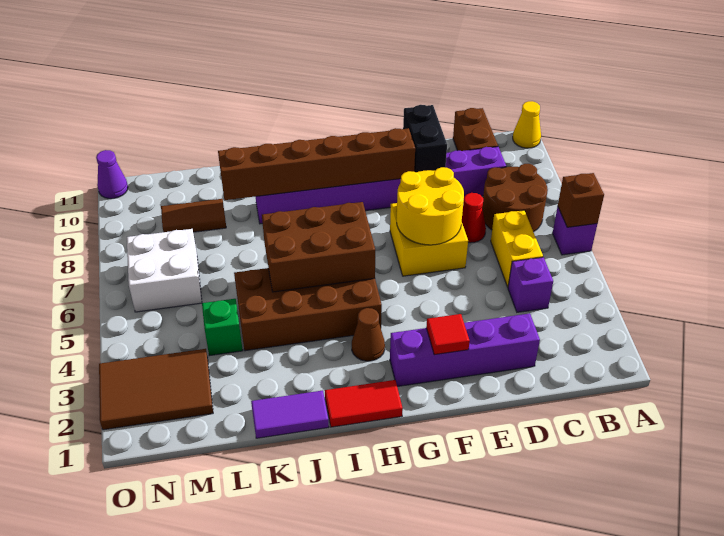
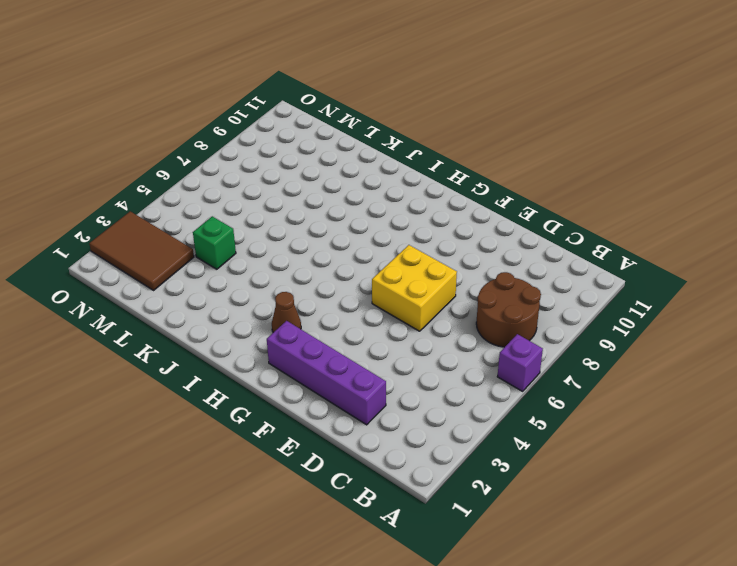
none -> yellow cone A11 level 1
none -> purple brick C4 level 1
none -> yellow brick C5:C6 level 1

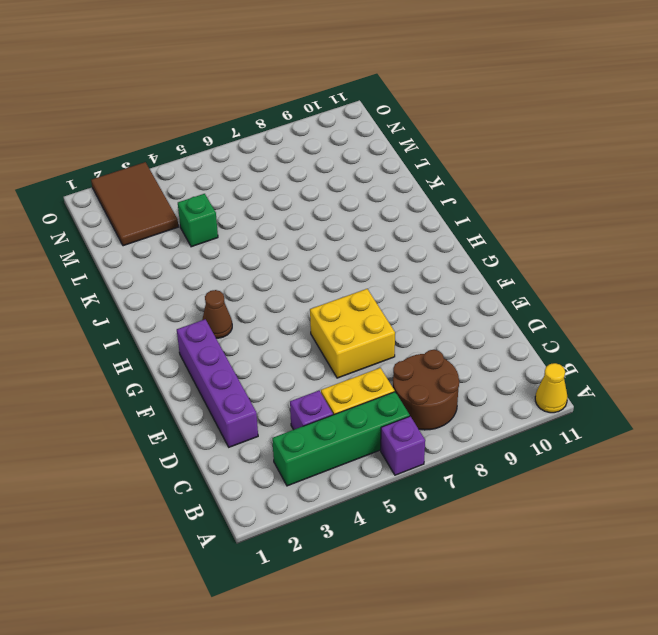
green brick B3:B6 level 1 -> none
none -> purple brick C9:J9 level 1
none -> brown brick C10:C11 level 1
none -> red cone D7 level 1

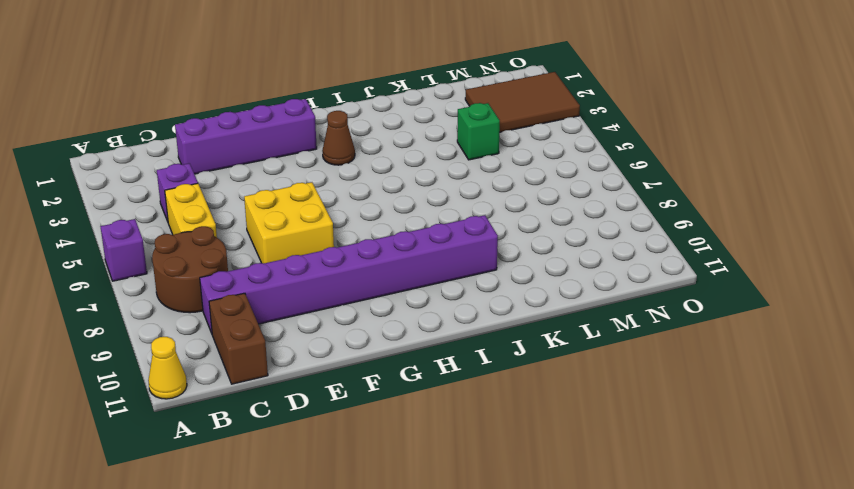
none -> red cone D7 level 1
none -> red tile H1:I1 level 1
none -> brown brick H4:K5 level 1

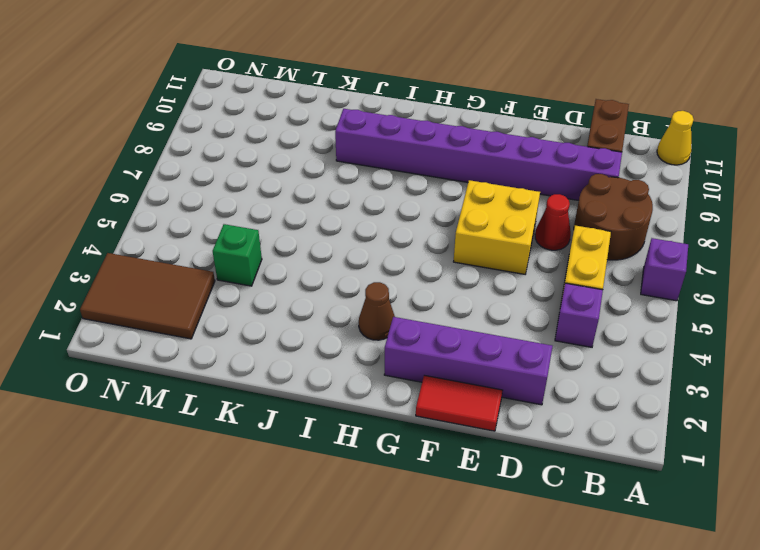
red tile E1:F1 level 1 -> red tile H1:I1 level 1
none -> brown brick H4:K5 level 1
none -> purple tile J1:K1 level 1
none -> brown tile L9:M9 level 1

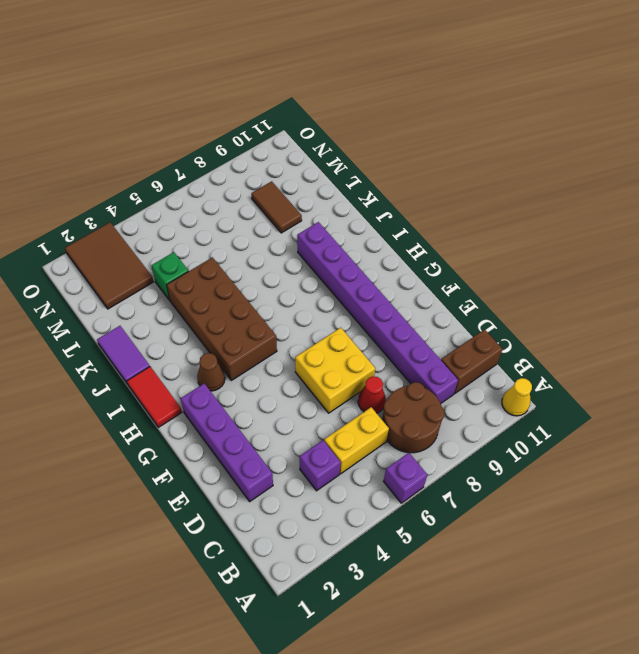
none -> white brick M6:N7 level 1
none -> purple cone O11 level 1
none -> brown brick A6 level 2

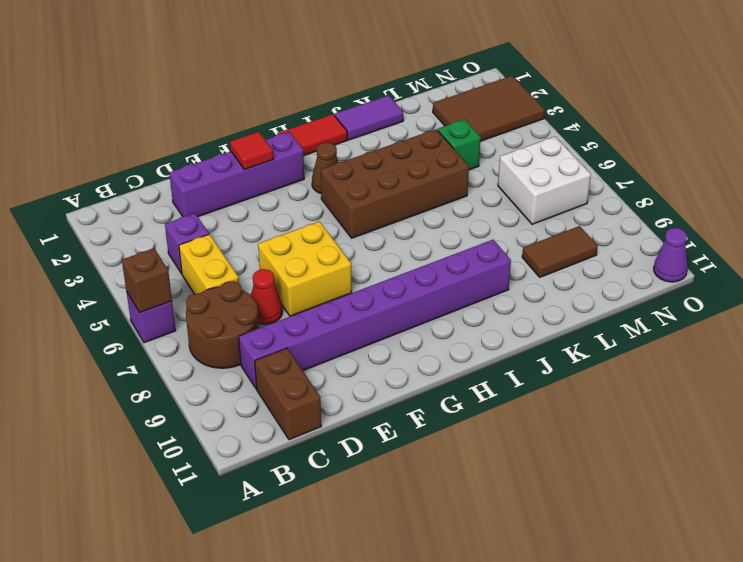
none -> yellow cone A11 level 1
none -> yellow round brick E6:F7 level 2
none -> black brick E9:E10 level 2

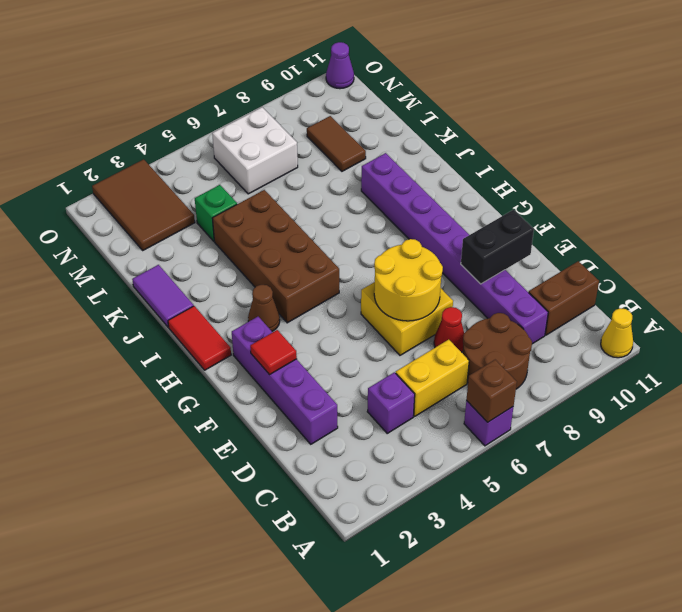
none -> brown brick F9:K9 level 2
none -> brown brick H5:J6 level 2

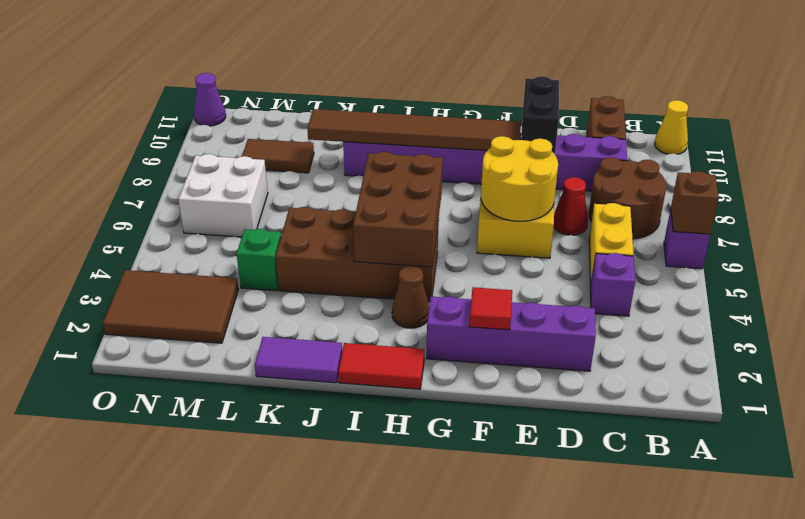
brown tile F9:K9 level 2 -> brown brick F9:K9 level 2
brown brick H4:I6 level 2 -> brown brick H5:J6 level 2

